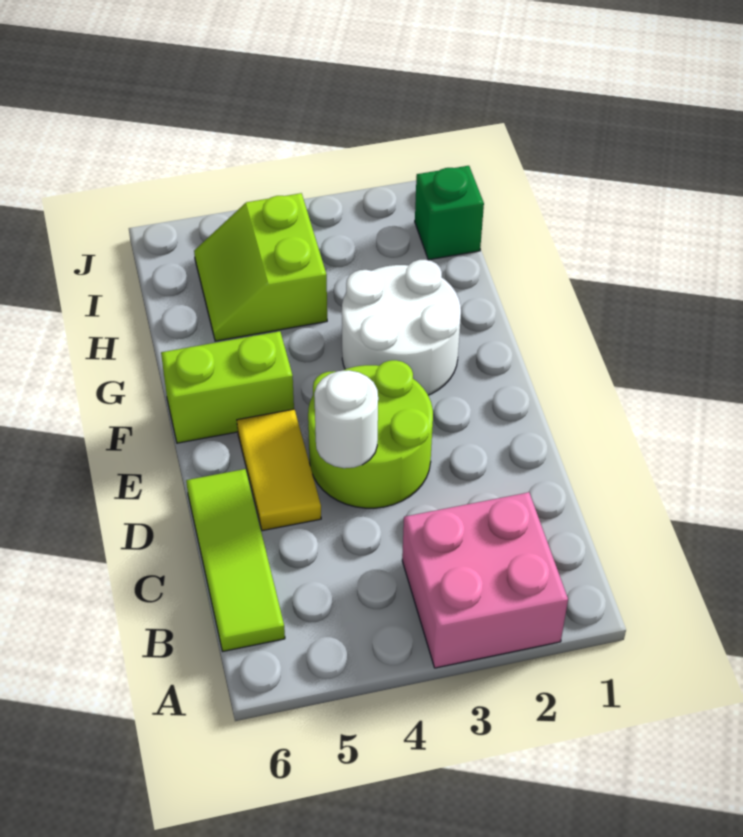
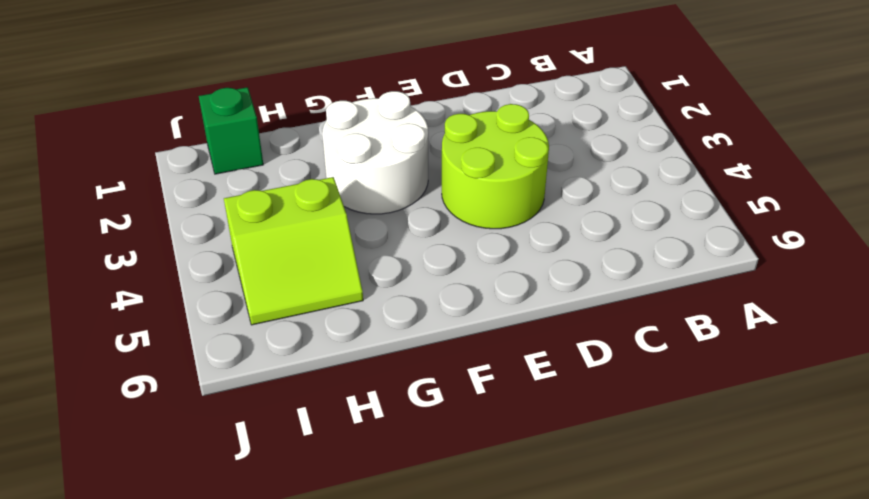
none -> pink brick A2:B3 level 1
none -> lime tile B6:D6 level 1

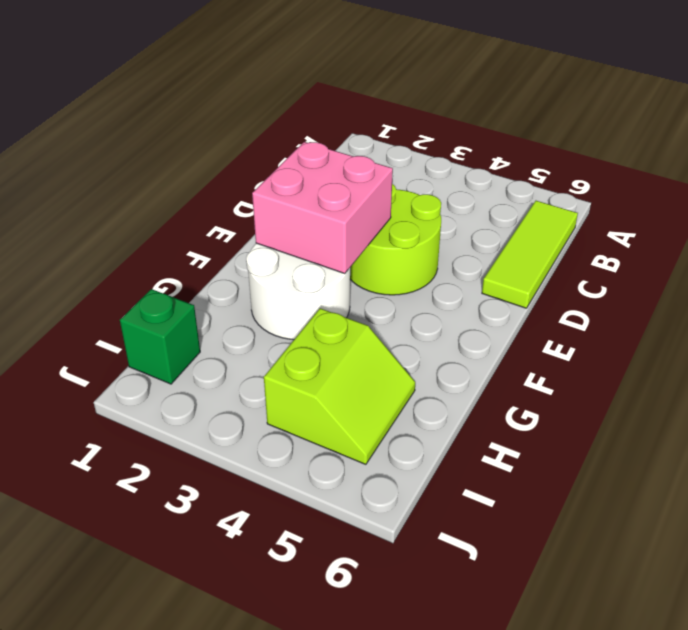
pink brick E2:F3 level 2 -> pink brick A2:B3 level 1
none -> yellow tile D5:E5 level 1
none -> lime brick F5:F6 level 1

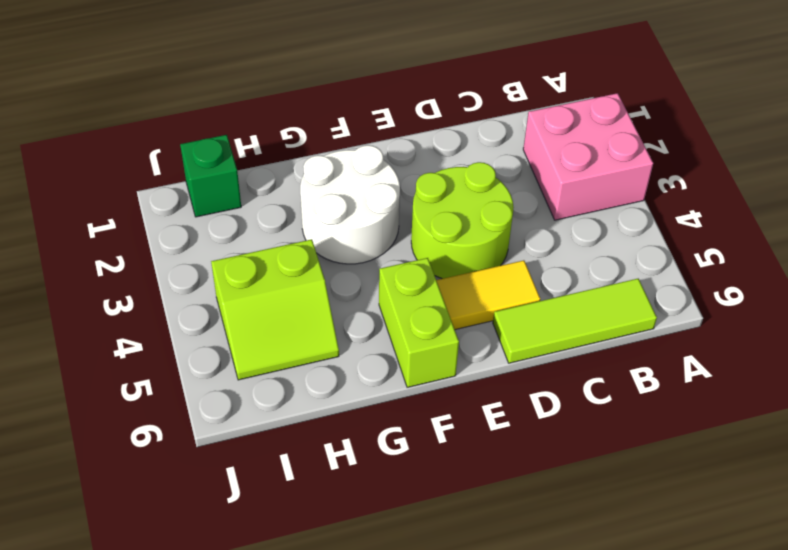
none -> white round brick D4 level 2

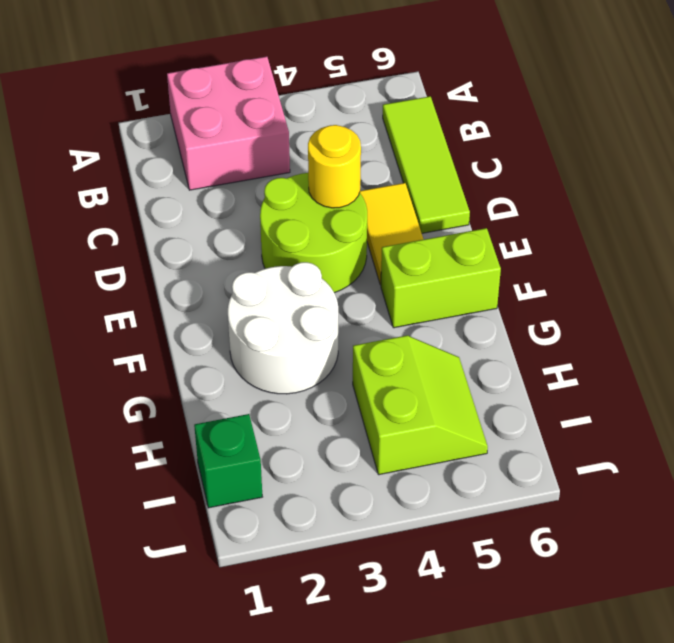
yellow round brick D4 level 2 -> white round brick D4 level 2

